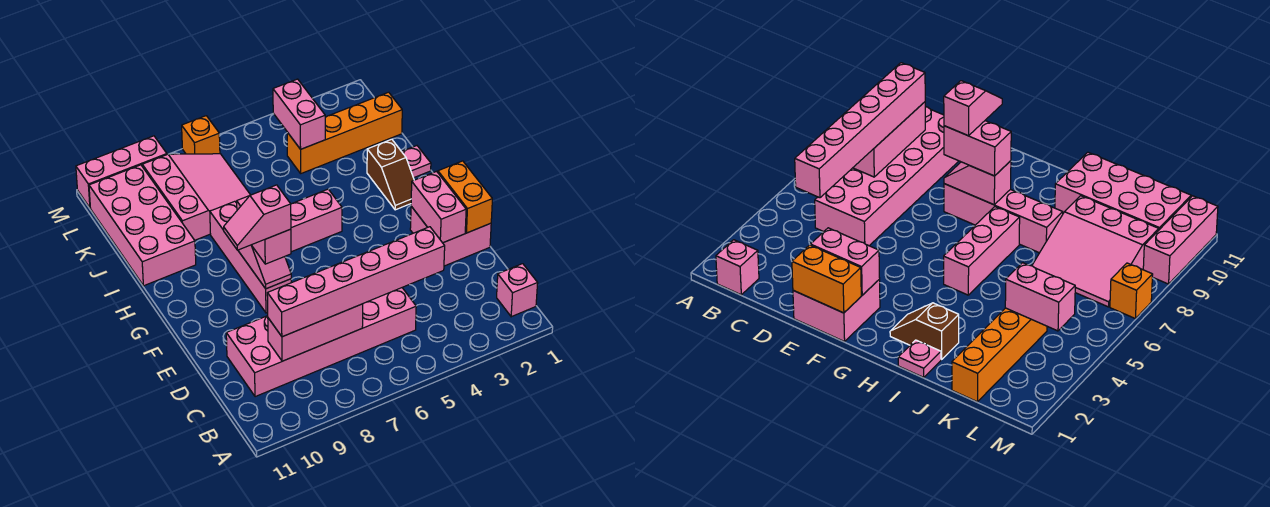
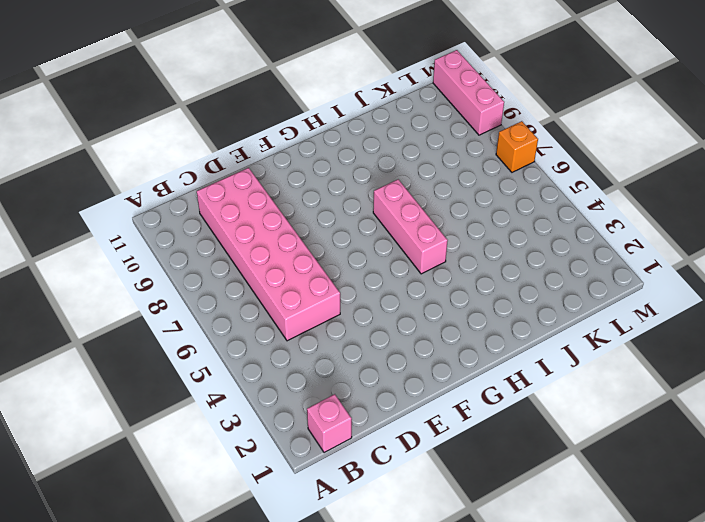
none -> pink brick E1:F2 level 1
none -> pink brick F8:I8 level 1
none -> brown slope H2:I2 level 1 top I

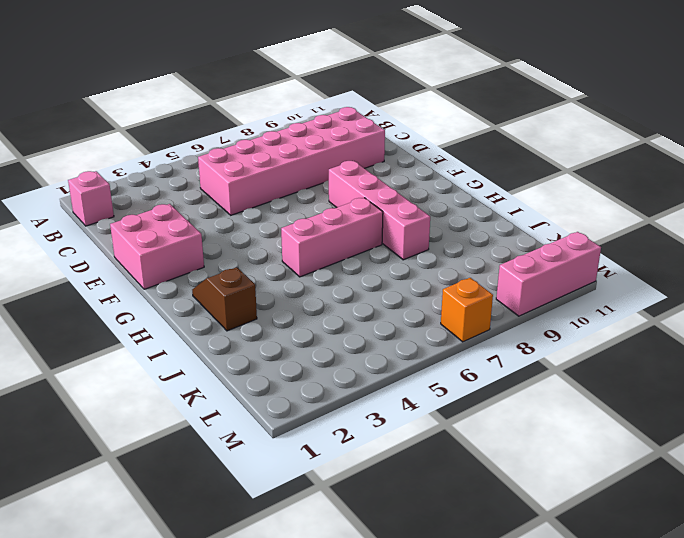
none -> pink plate I1 level 1
none -> pink brick I10:L11 level 1
none -> pink slope J7:L9 level 1 top 9

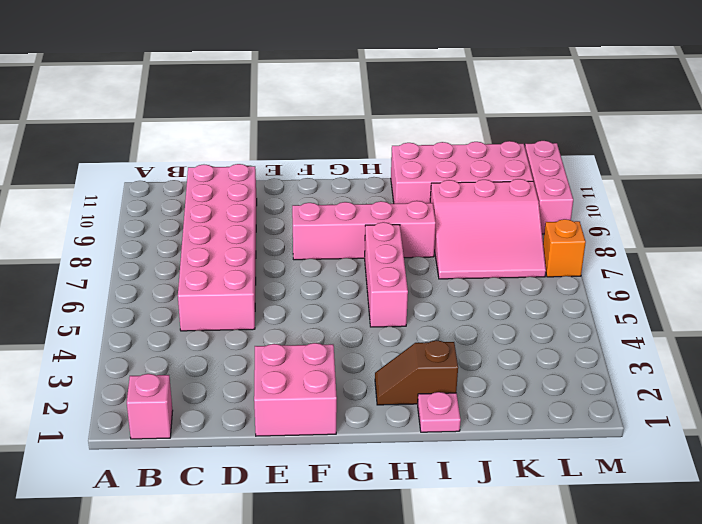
none -> orange brick K1:K4 level 1
none -> pink brick C7:C9 level 2
none -> orange brick E1:F1 level 2

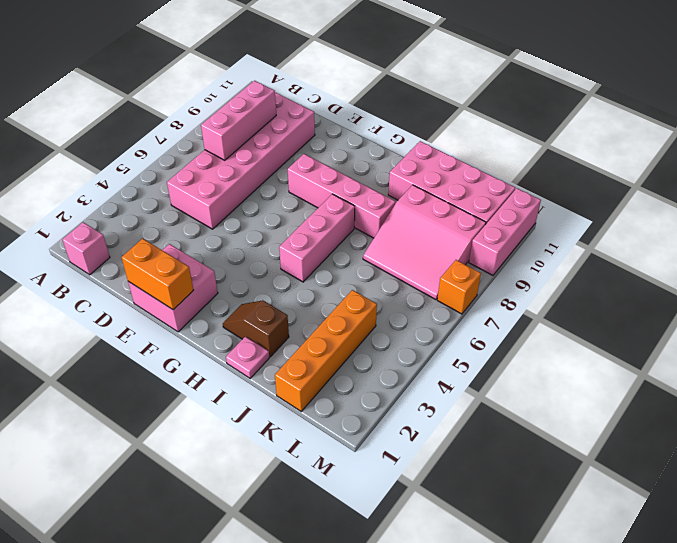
none -> pink brick E2:F2 level 2
none -> pink slope F8:G8 level 2 top G
none -> pink brick K4:L4 level 2

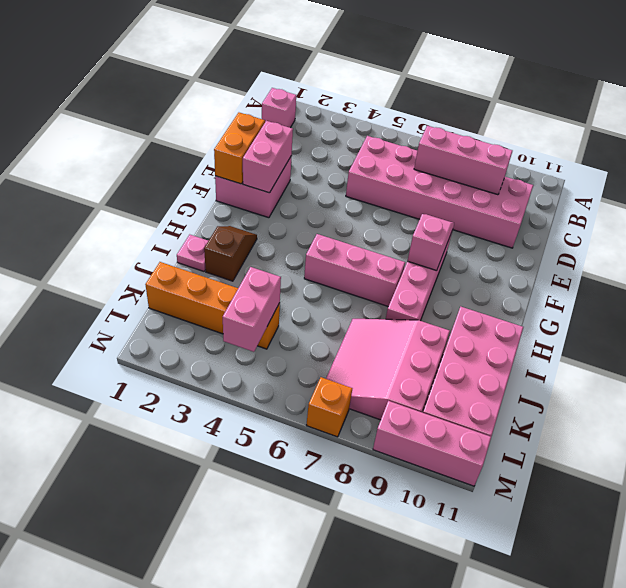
none -> pink brick C4:C9 level 3
none -> pink brick F8:G8 level 3
none -> pink slope F8:F9 level 4 top 8

